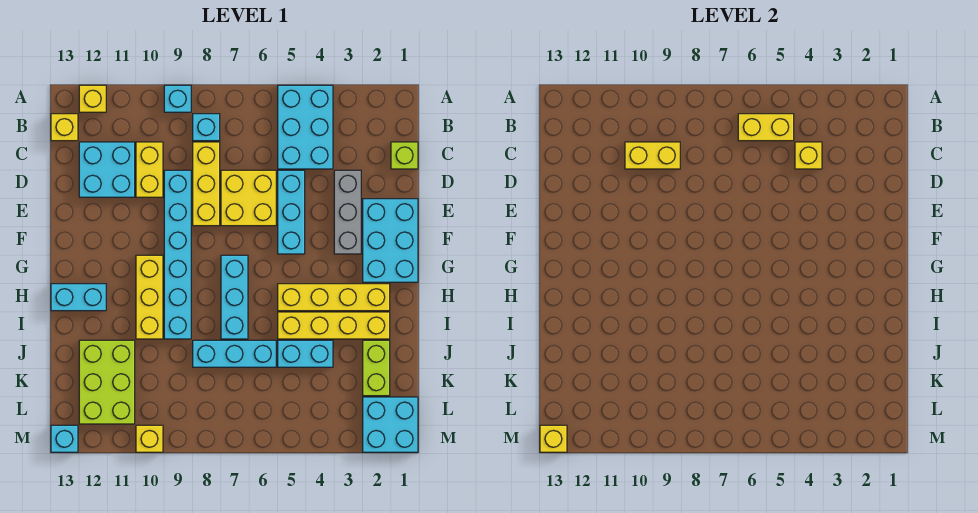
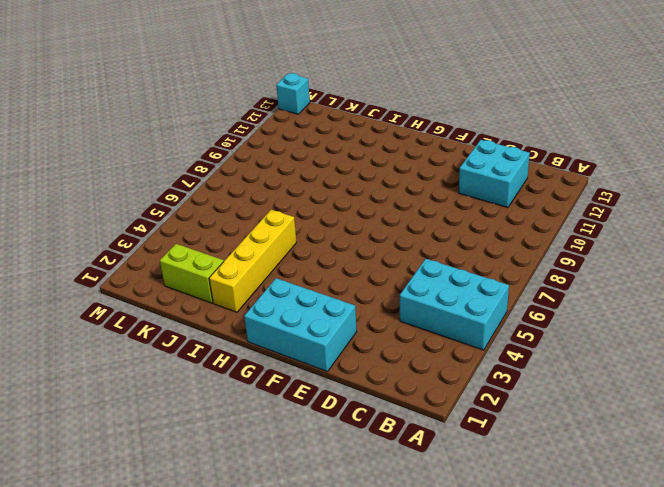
none -> cyan brick A9 level 1
none -> yellow brick A12 level 1
none -> cyan brick B8 level 1
none -> yellow brick B13 level 1

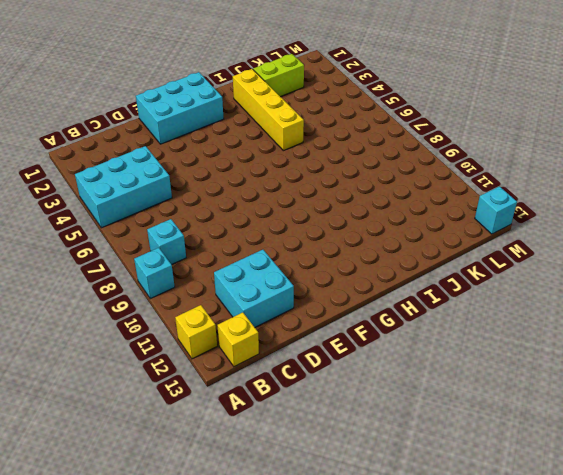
none -> lime brick C1 level 1
none -> yellow brick C8:E8 level 1
none -> yellow brick C10:D10 level 1
none -> grey brick D3:F3 level 1

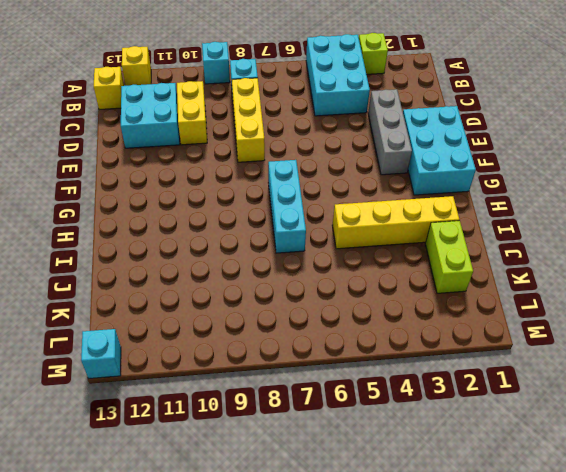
lime brick A3 level 1 -> lime brick C1 level 1
none -> cyan brick D5:F5 level 1
none -> yellow brick D6:E7 level 1
none -> cyan brick D9:I9 level 1
none -> yellow brick G10:I10 level 1

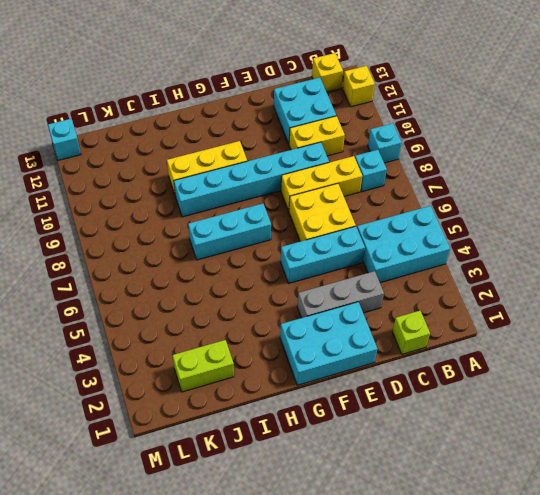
none -> yellow brick H2:H5 level 1
none -> cyan brick H12:H13 level 1
none -> yellow brick I2:I5 level 1
none -> cyan brick J4:J5 level 1

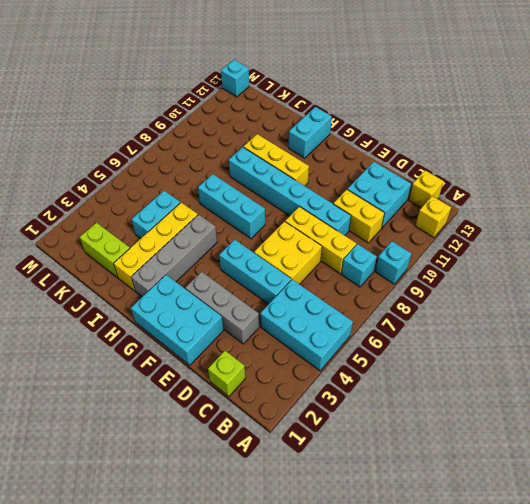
grey brick H2:H5 level 1 -> yellow brick H2:H5 level 1
none -> cyan brick J6:J8 level 1
none -> lime brick J11:L12 level 1
none -> cyan brick L1:M2 level 1
none -> yellow brick M10 level 1

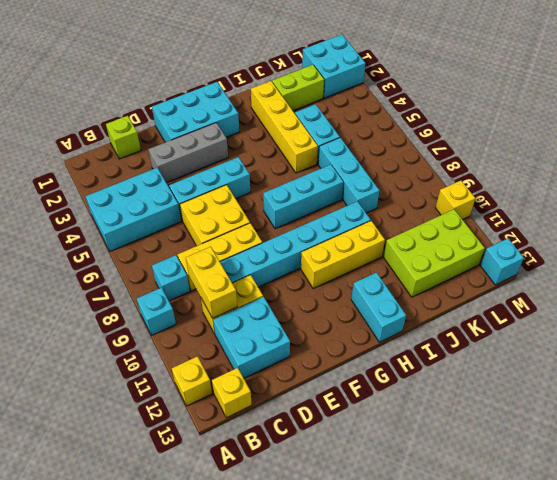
none -> yellow brick H2:H5 level 1
none -> yellow brick B5:B6 level 2
none -> yellow brick C4 level 2
none -> yellow brick M13 level 2

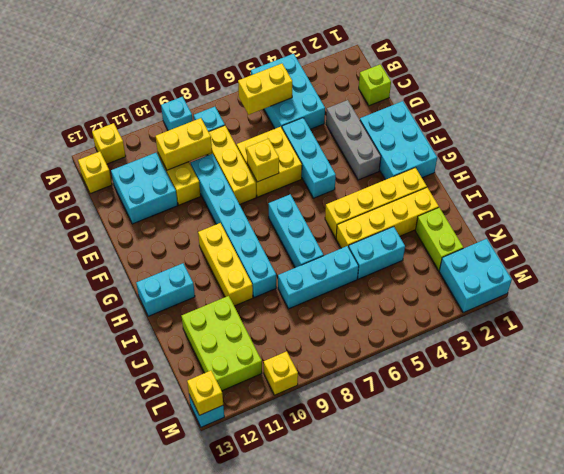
yellow brick E7 level 2 -> yellow brick C4 level 2

